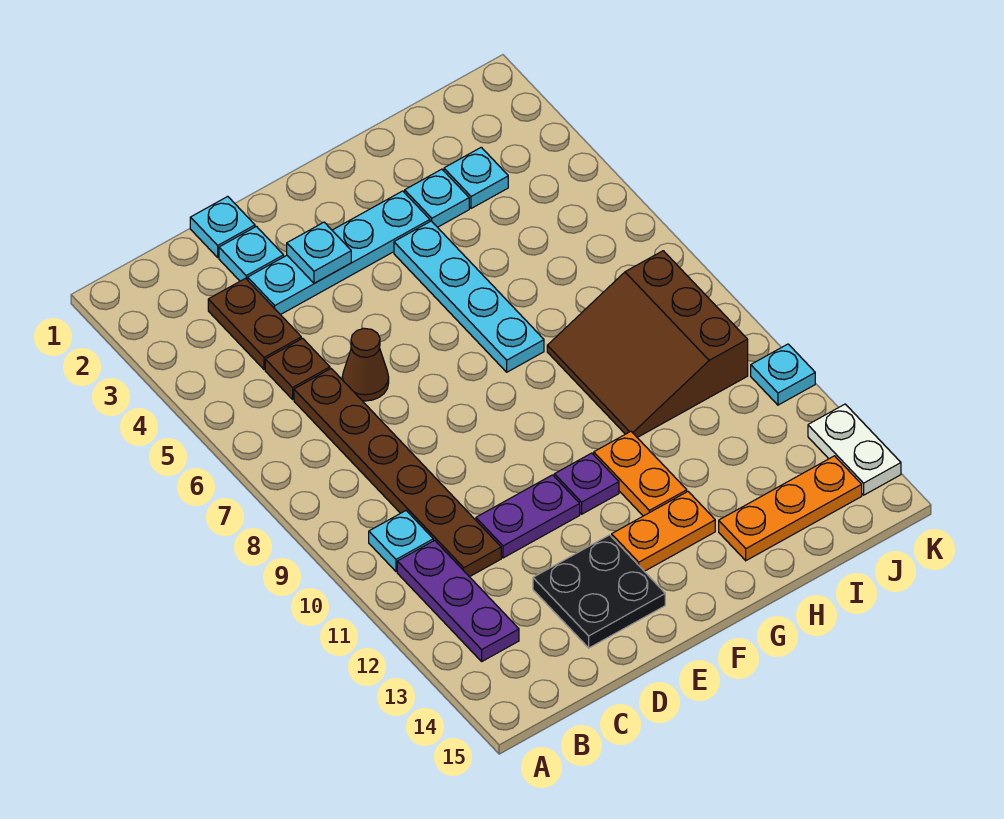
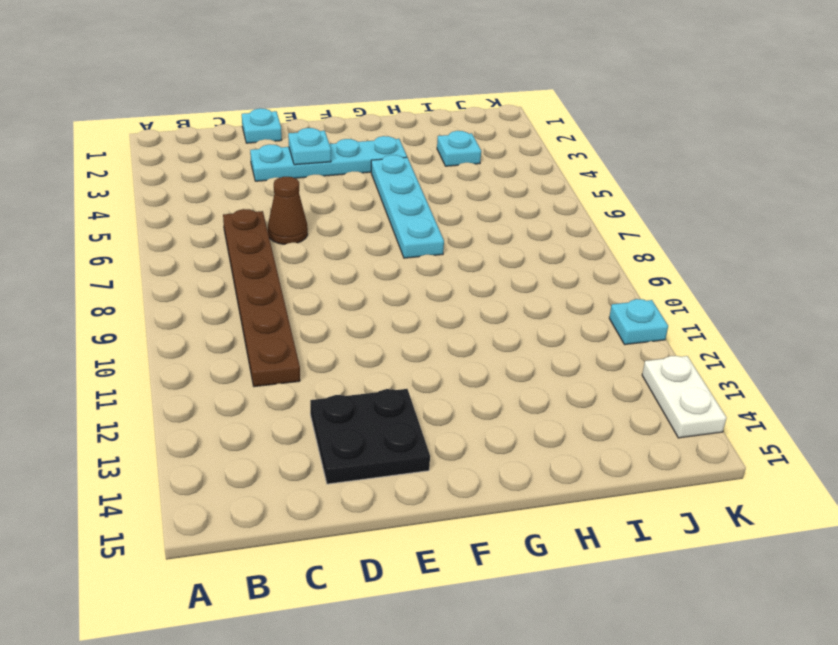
none -> cyan plate B10 level 1
none -> purple plate B11:B13 level 1
none -> brown plate C3:C4 level 1

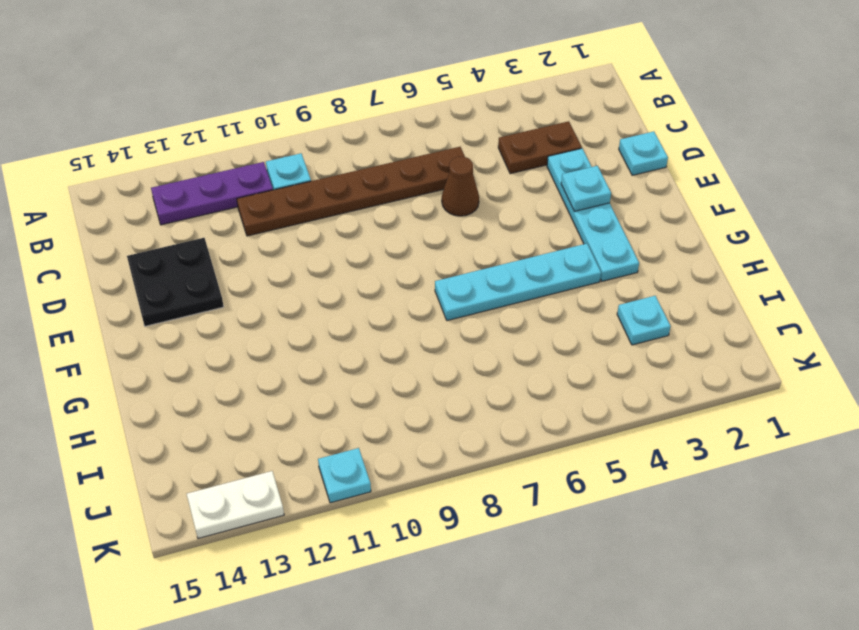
none -> brown plate C5 level 1
none -> cyan plate D2 level 1
none -> purple plate D11:E11 level 1

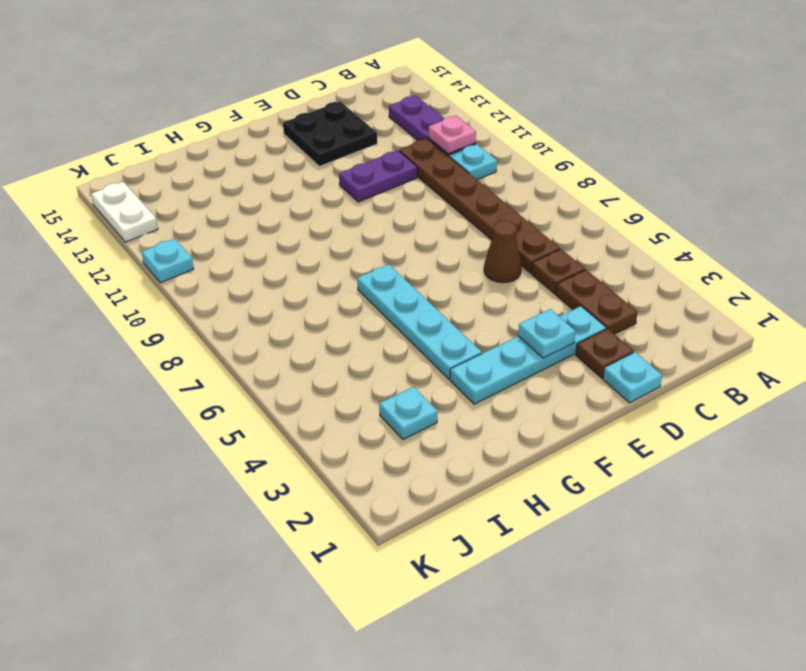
pink plate B11 level 2 -> none
brown plate D2 level 1 -> cyan plate D2 level 1
none -> purple plate F11 level 1
none -> orange plate F13:G13 level 1
none -> orange plate G11:G12 level 1

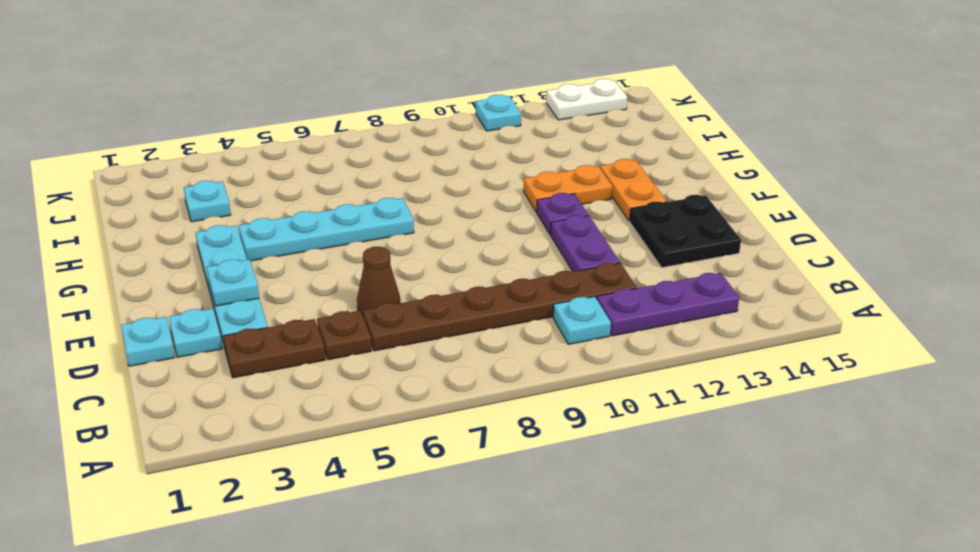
none -> cyan plate H3 level 1
none -> brown slope H8:J10 level 1 top J
none -> orange plate H14:J14 level 1

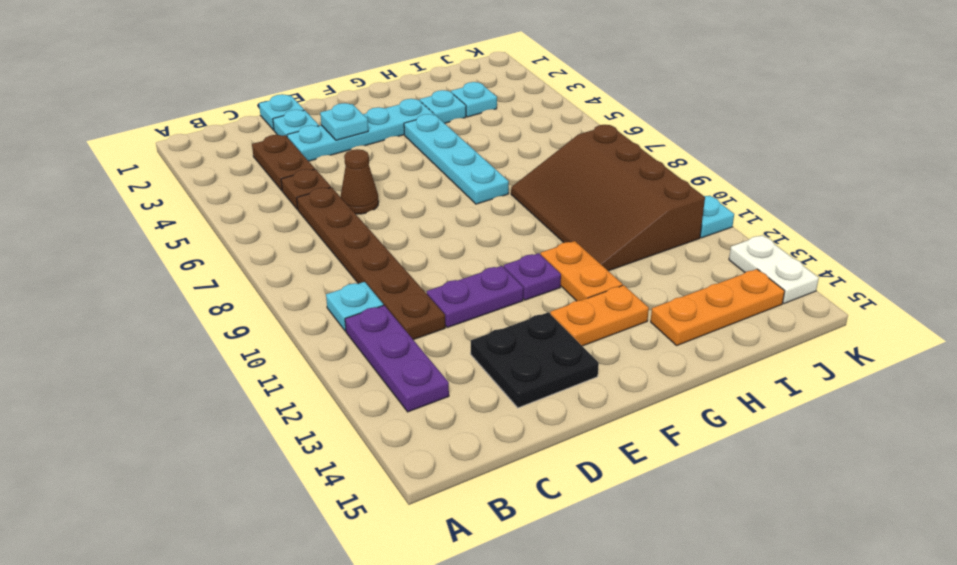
brown slope H8:J11 level 1 top J -> brown slope H8:J10 level 1 top J

